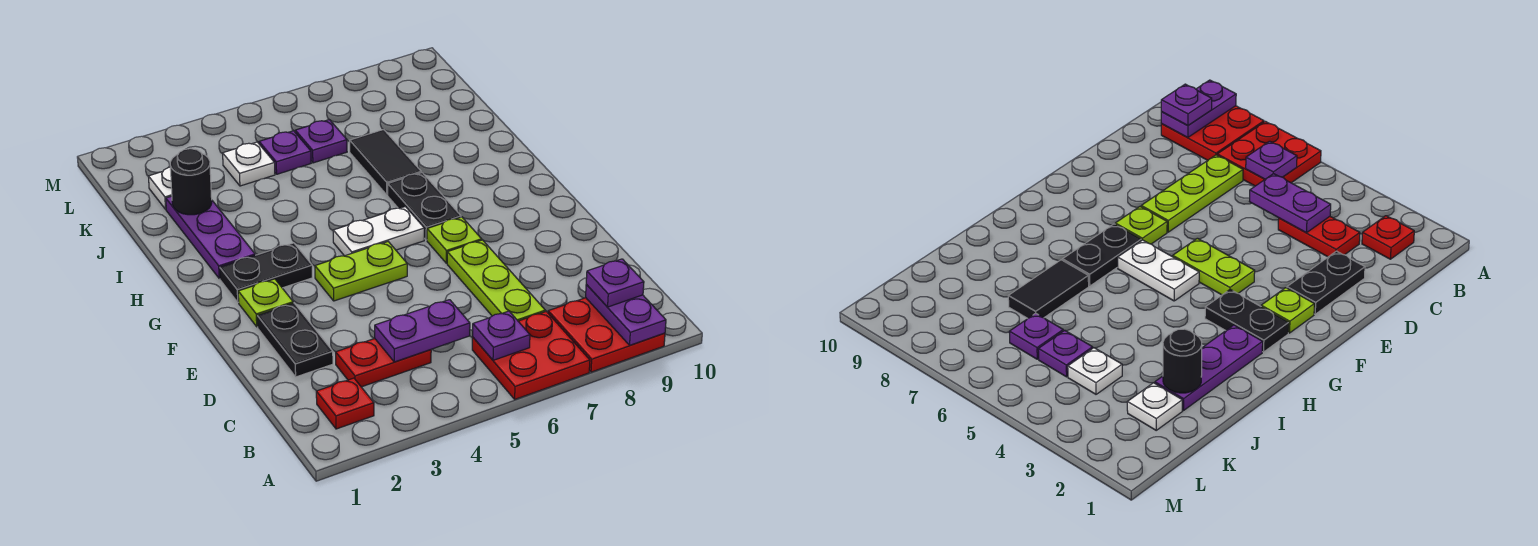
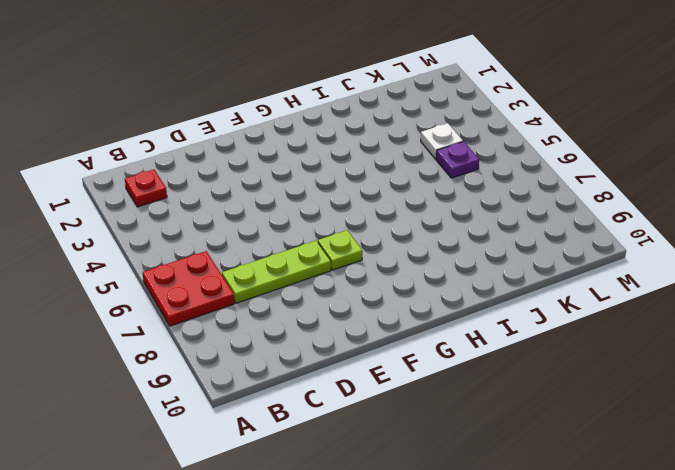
none -> red plate A8:B9 level 1
none -> red plate C3:C4 level 1
none -> black plate D2:E2 level 1

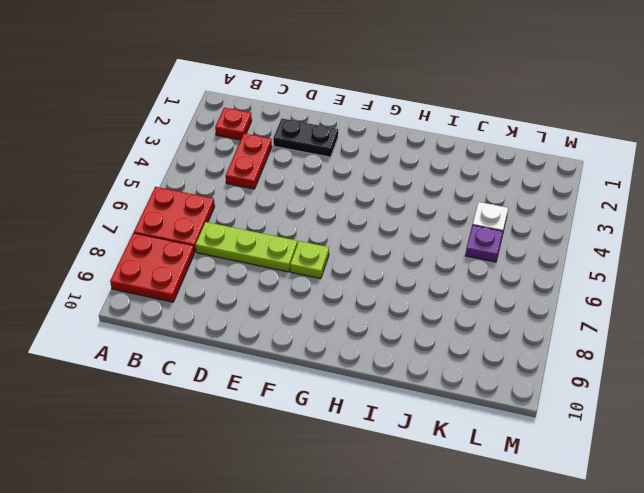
none -> lime plate F2 level 1
none -> lime plate F4:F5 level 1
none -> black plate G2:G3 level 1

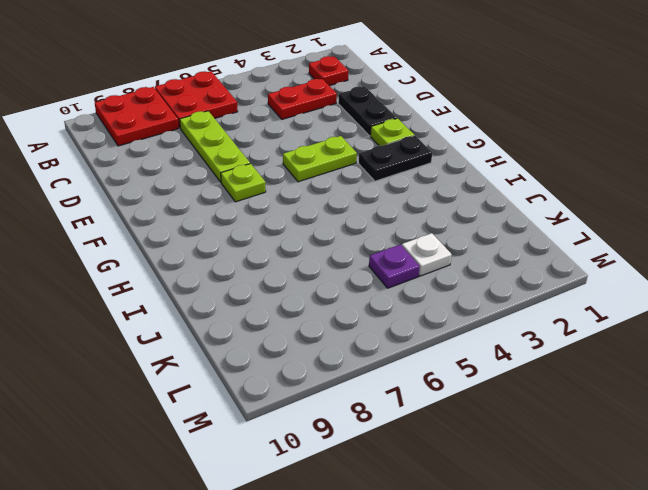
none -> white plate G5:G6 level 1
none -> black plate G7:H7 level 1
none -> purple plate H2:J2 level 1

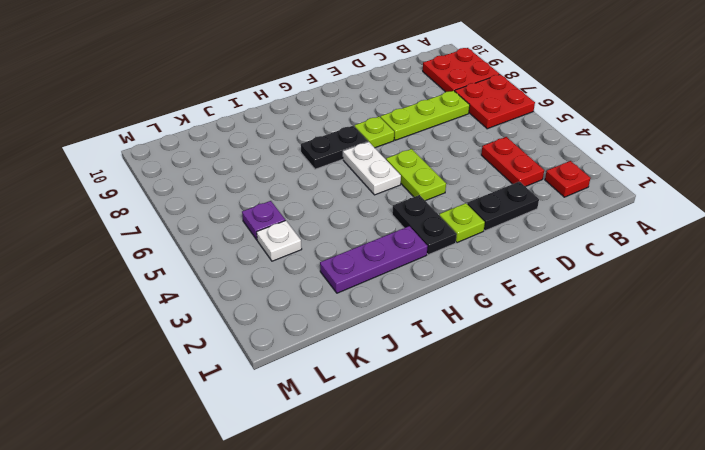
none -> black tile I7:J7 level 1
none -> white plate K2 level 1
none -> purple plate K6 level 1

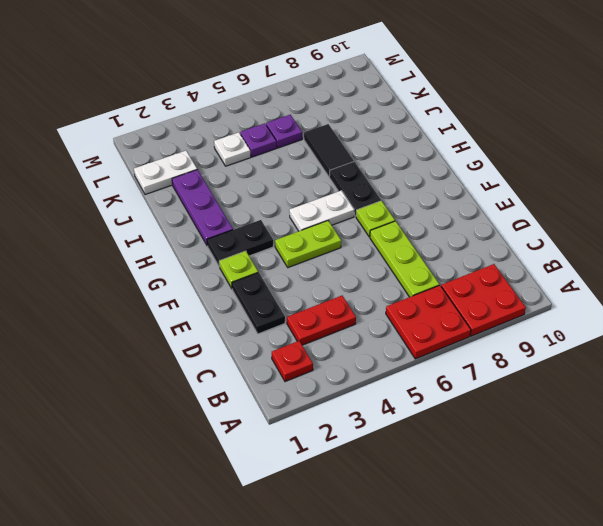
white plate K1:K2 level 1 -> white plate K2 level 1
none -> purple plate A9:B9 level 2
none -> purple plate B6 level 2
none -> purple plate C4:C5 level 2

